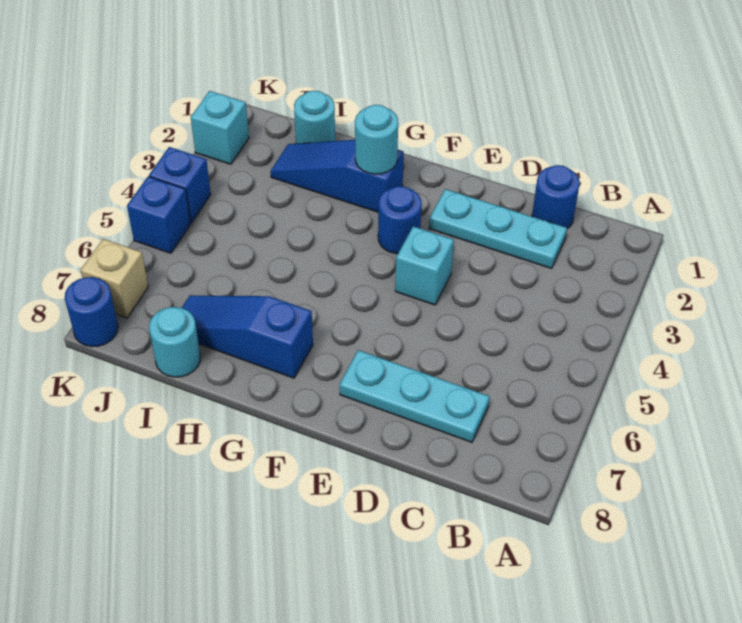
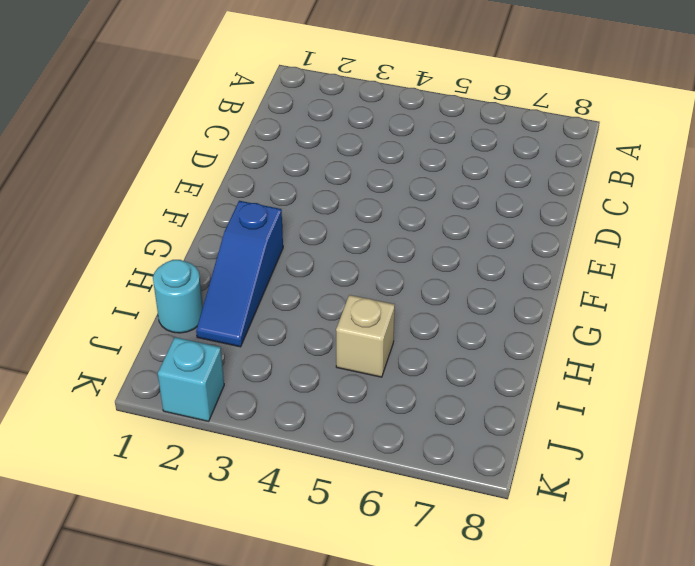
tan brick I5 level 1 -> tan brick K7 level 1
none -> blue round brick C1 level 1
none -> cyan plate C2:E2 level 1
none -> cyan plate C7:E7 level 1

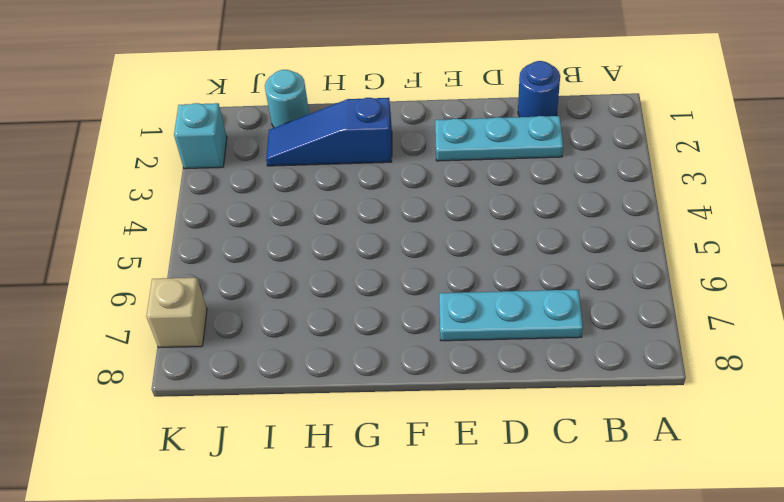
none -> cyan brick E4 level 1
none -> blue round brick F3 level 1
none -> blue slope G7:I7 level 1 top G

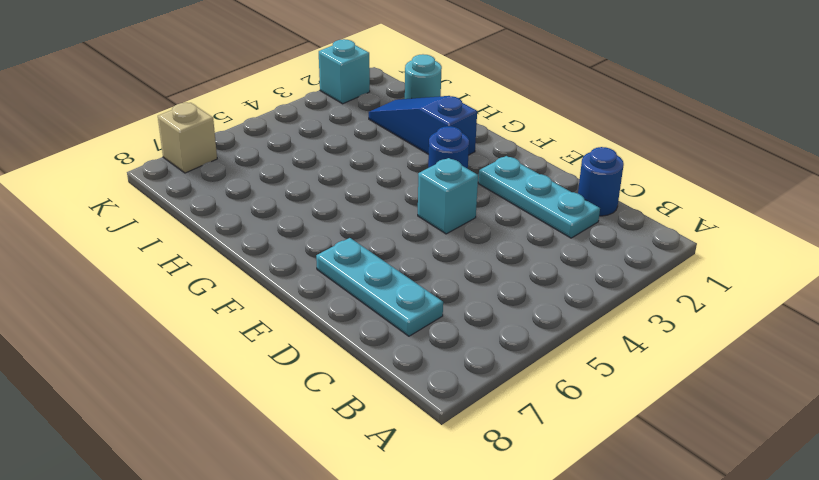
none -> blue slope G7:I7 level 1 top G
none -> cyan round brick I8 level 1
none -> blue brick K4 level 1

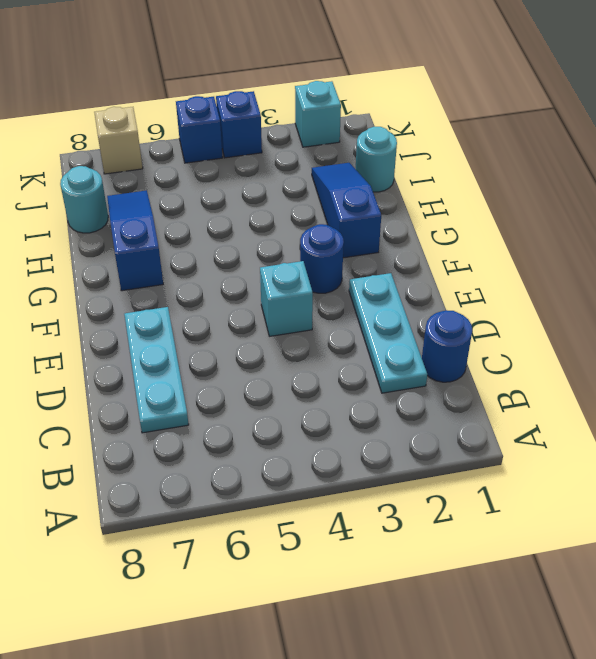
none -> blue round brick K8 level 1
none -> cyan round brick G2 level 2

